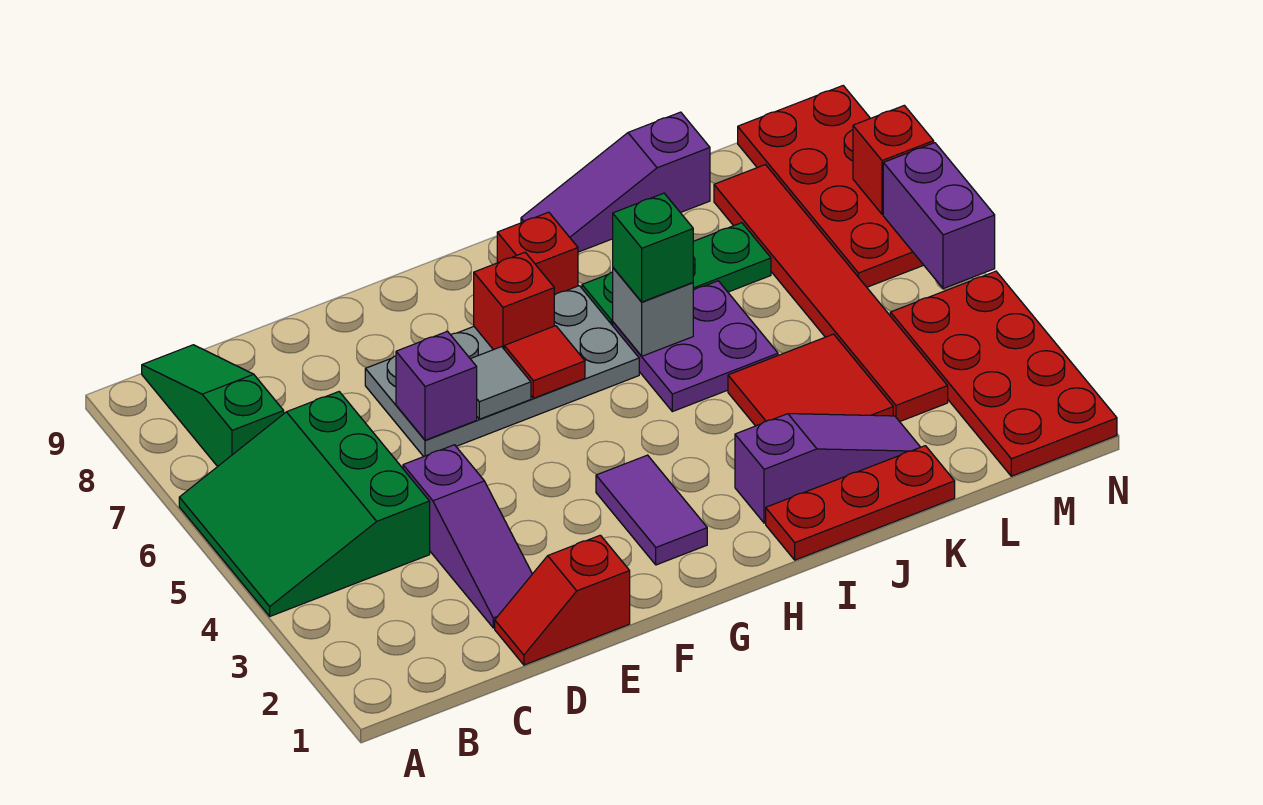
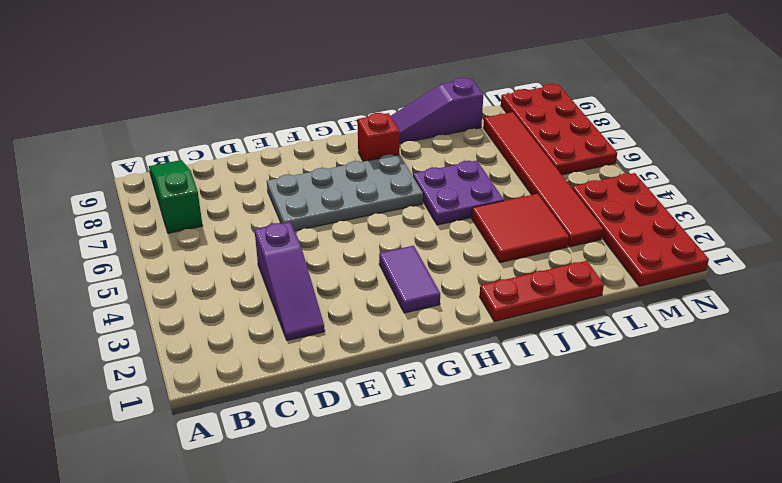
none -> green slope A4:C6 level 1 top C
none -> red slope D1:E1 level 1 top E
none -> purple slope I2:K2 level 1 top I

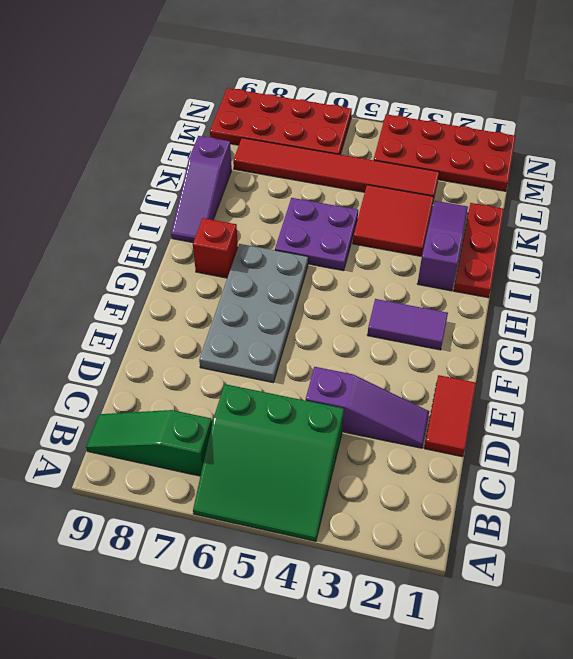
red tile D1:E1 level 1 -> red slope D1:E1 level 1 top E
none -> green plate I7:K7 level 1
none -> purple brick E6 level 2
none -> grey tile F6 level 2

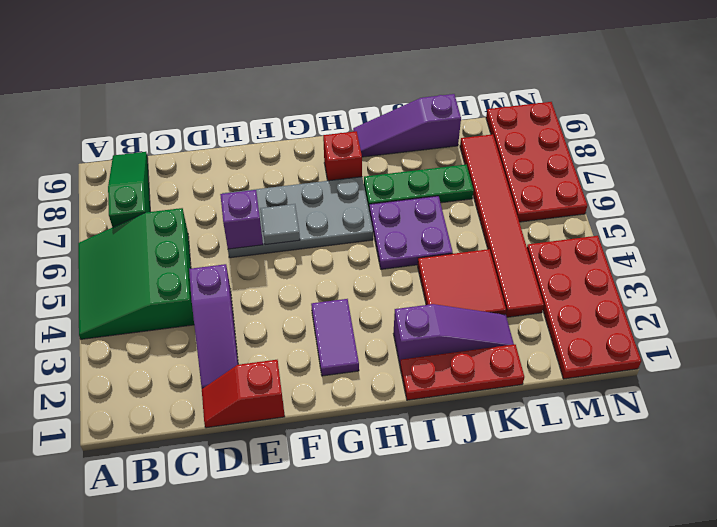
none -> red tile G6 level 2
none -> red brick G7 level 2
none -> grey brick I6 level 2

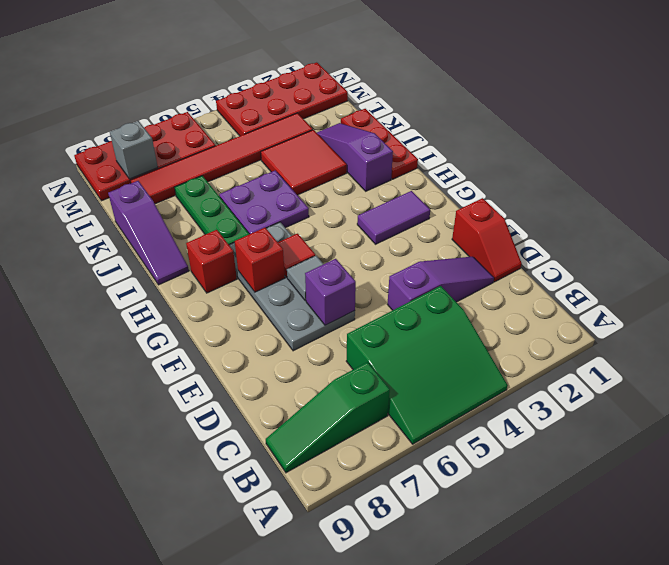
grey brick M8 level 2 -> grey brick I6 level 2
none -> purple brick N5:N6 level 2
none -> red brick N7 level 2
none -> green brick I6 level 3

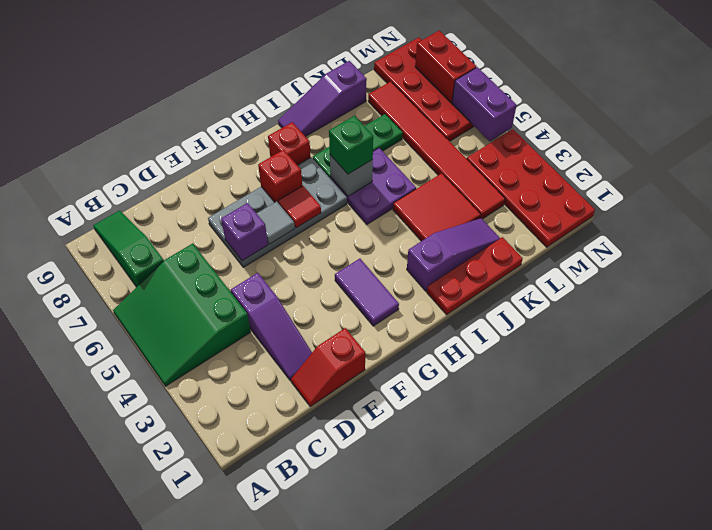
red brick N7:N8 level 2 -> red brick N7 level 2

